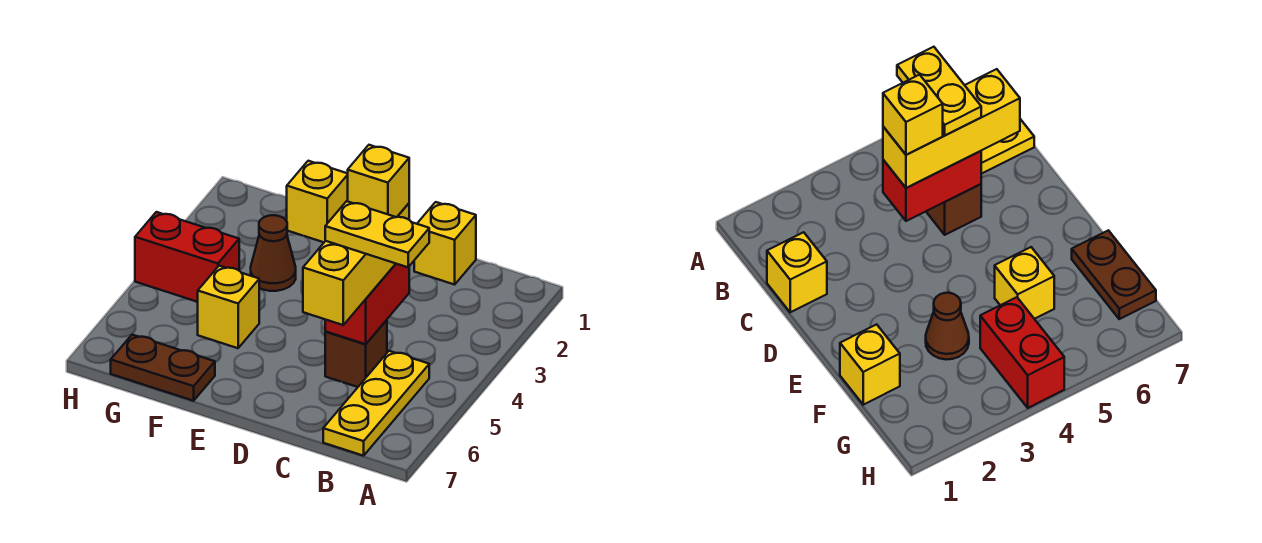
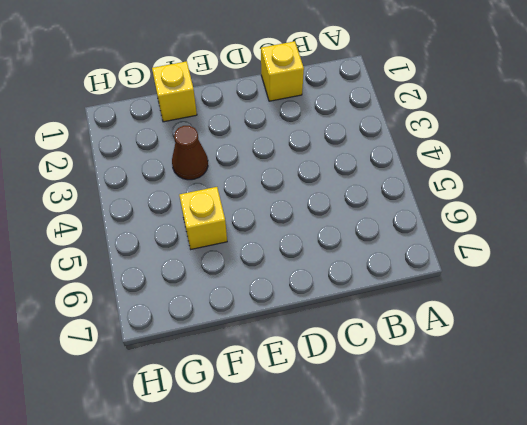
none -> yellow plate B5:B7 level 1
none -> brown brick C5 level 1
none -> brown plate F7:G7 level 1

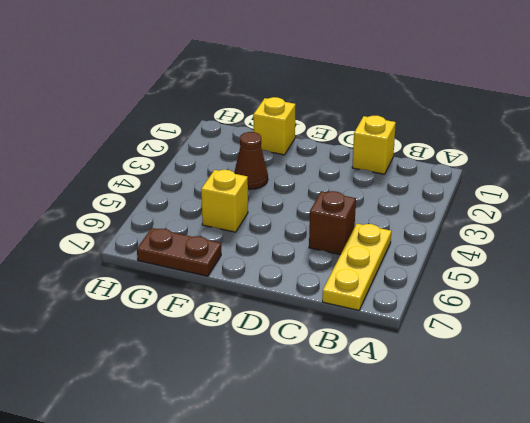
none -> red brick G4:H4 level 1
none -> red brick C4:C5 level 2
none -> yellow brick C4:C6 level 3

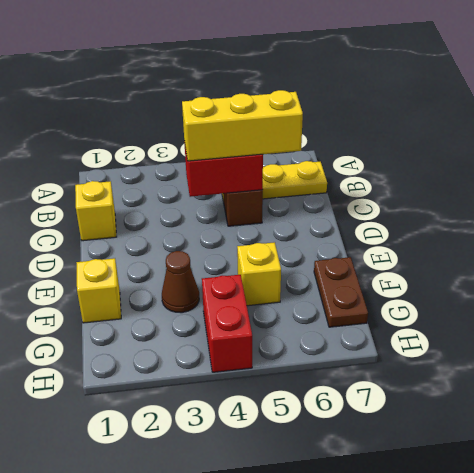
none -> yellow plate B5:C5 level 4
none -> yellow brick C4 level 4

